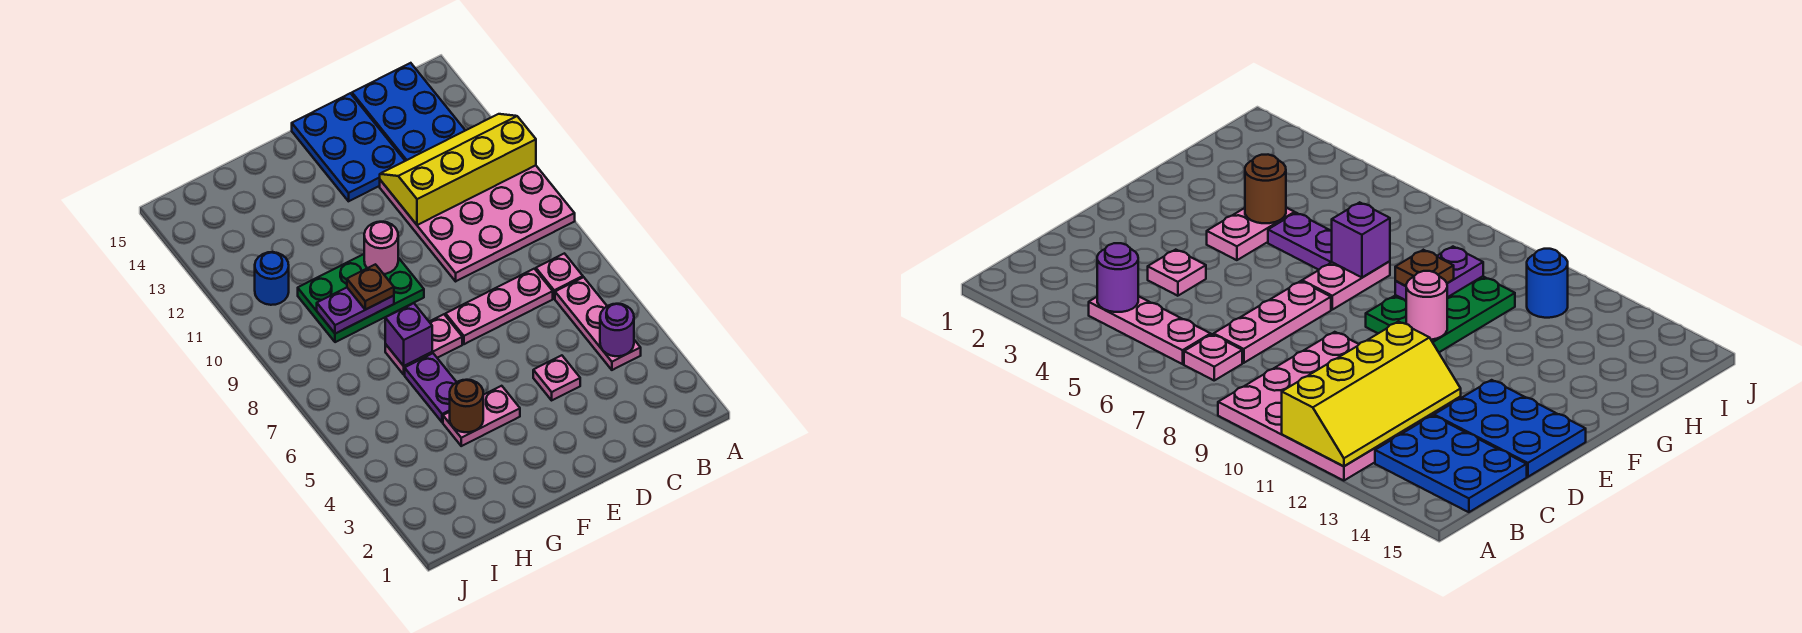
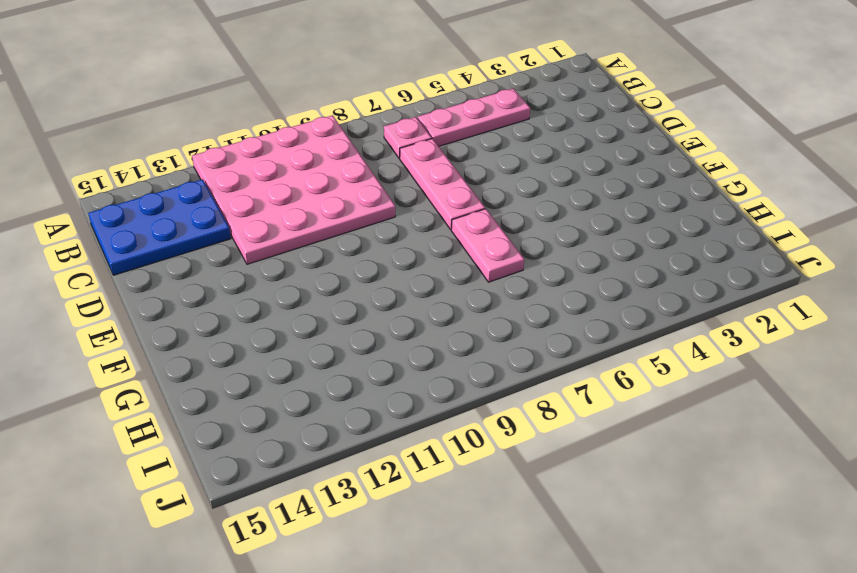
none -> pink plate D4 level 1
none -> blue plate D13:E15 level 1
none -> pink plate F4:G4 level 1

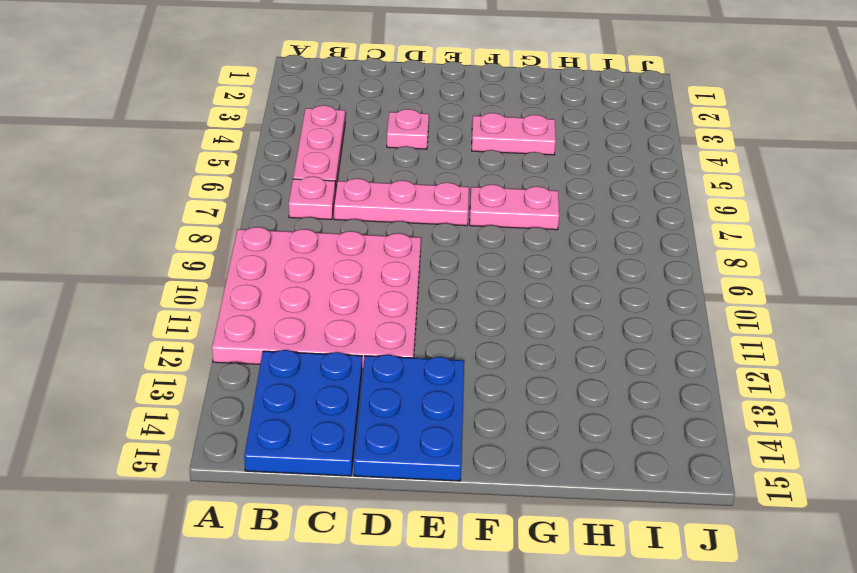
none -> green plate F9:H10 level 1
none -> purple plate G5:G6 level 1
none -> blue round brick I11 level 1

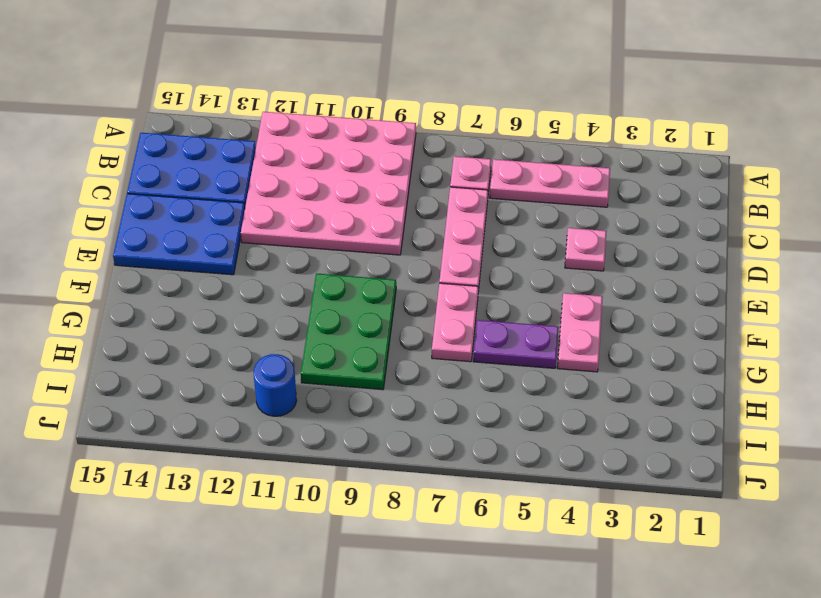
none -> yellow slope A11:D12 level 2 top 11
none -> purple round brick B4 level 2
none -> pink round brick F10 level 2

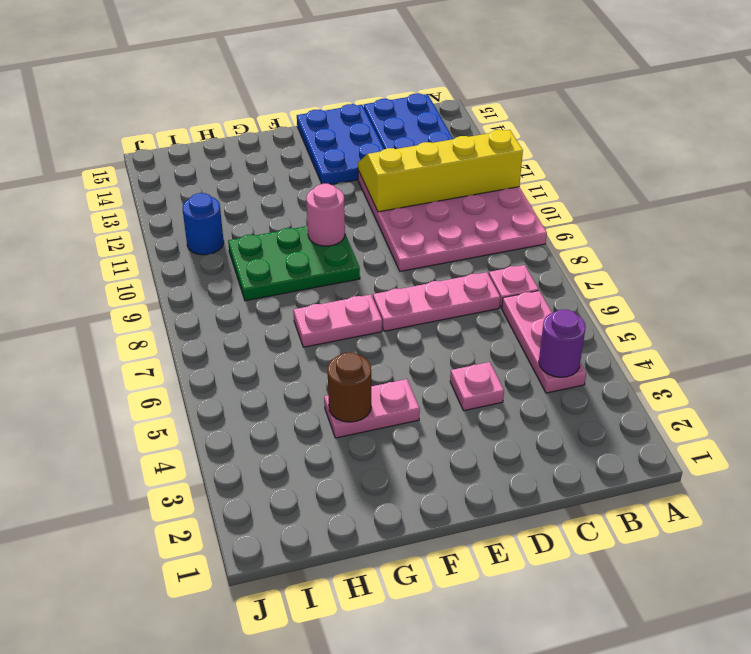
none -> purple plate G5:G6 level 1
none -> purple brick G7 level 2
none -> purple plate G9:H9 level 2

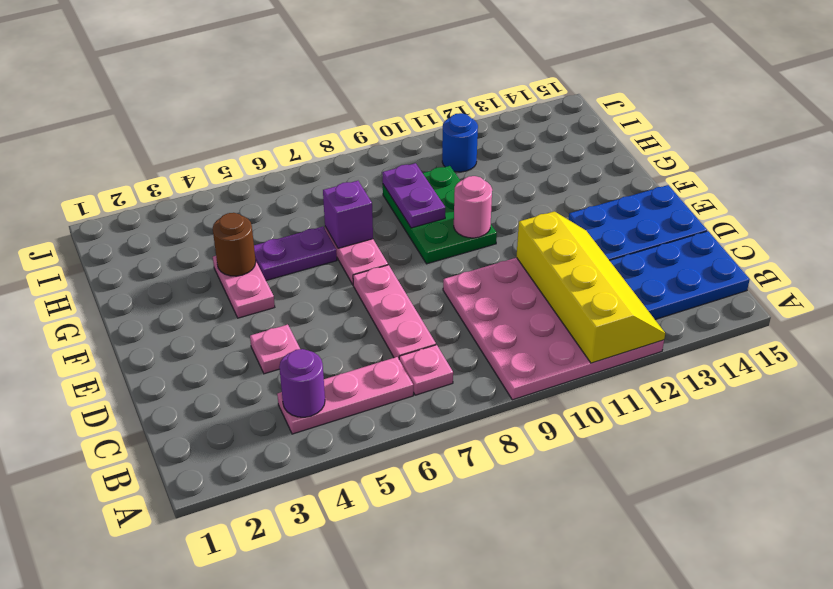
none -> brown plate G9 level 3

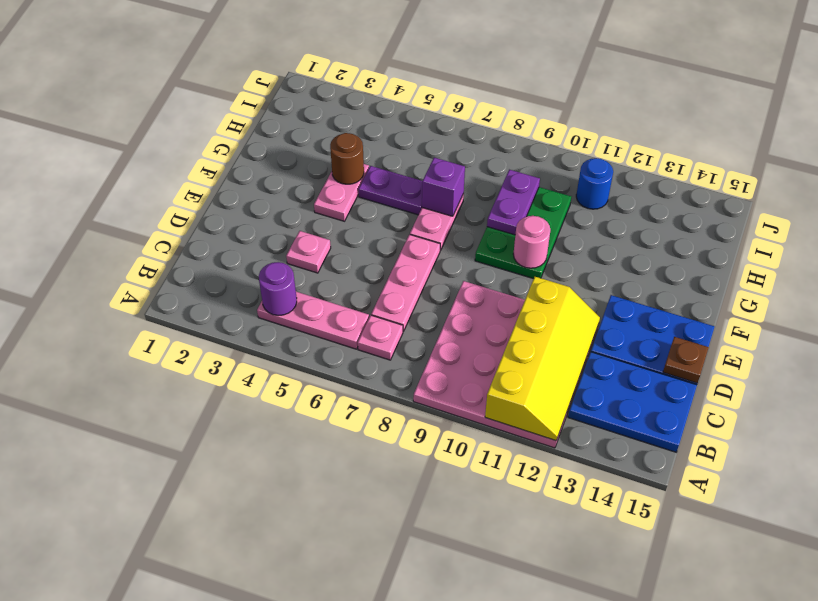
brown plate D15 level 2 -> brown plate G9 level 3

